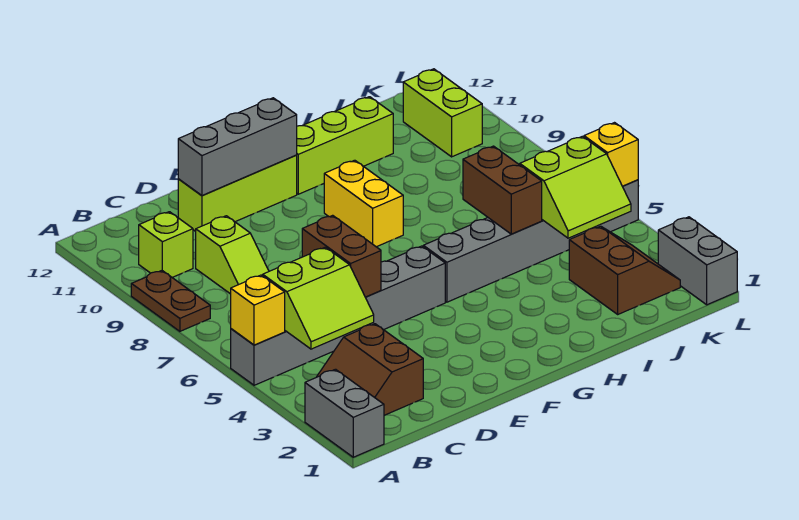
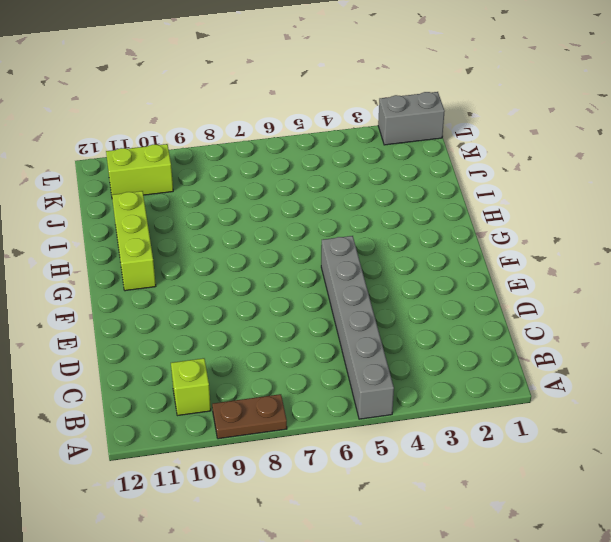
none -> grey brick A1:A2 level 1
none -> brown slope B2:C3 level 1 top C
none -> lime slope C8:C9 level 1 top 9

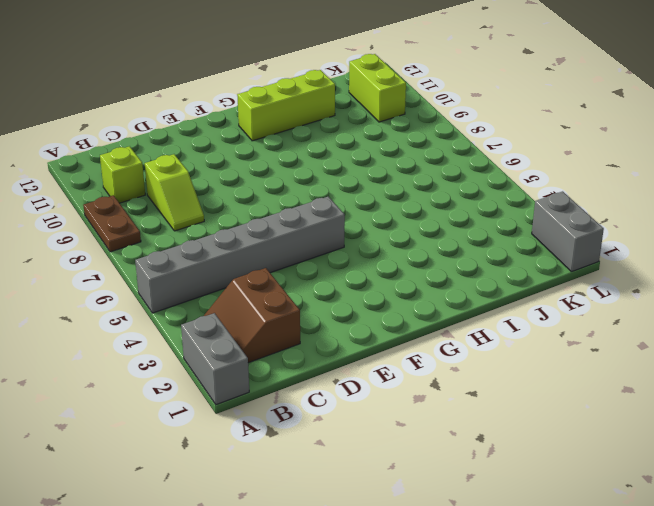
none -> lime brick D11:F11 level 1
none -> grey brick G5:L5 level 1
none -> yellow brick G8:G9 level 1

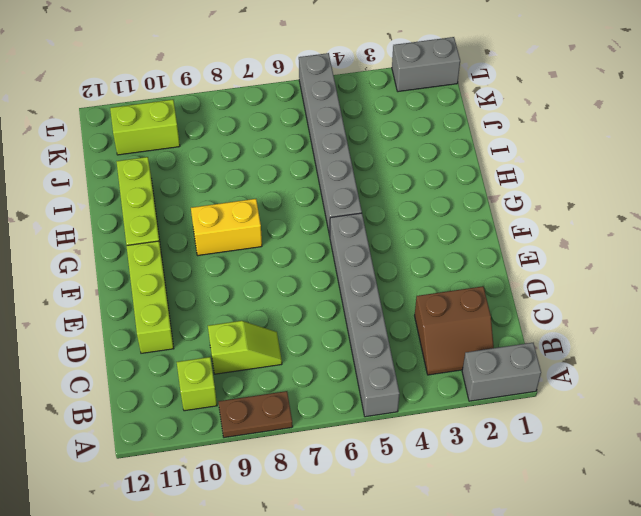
none -> brown slope J2:K3 level 1 top J
none -> yellow brick A5 level 2
none -> lime slope B4:C5 level 2 top 5

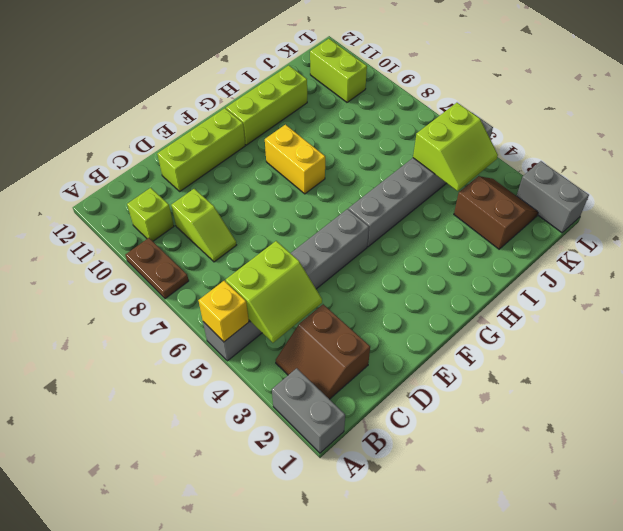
none -> brown brick D5:D6 level 2
none -> grey brick D11:F11 level 2
none -> brown brick I5:I6 level 2

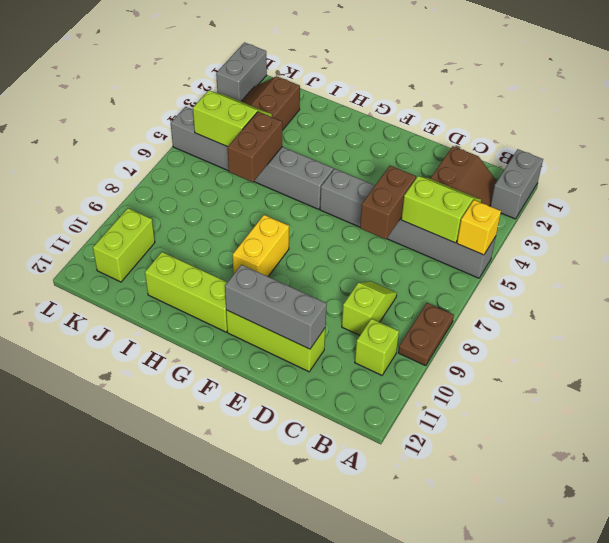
none -> yellow brick L5 level 2

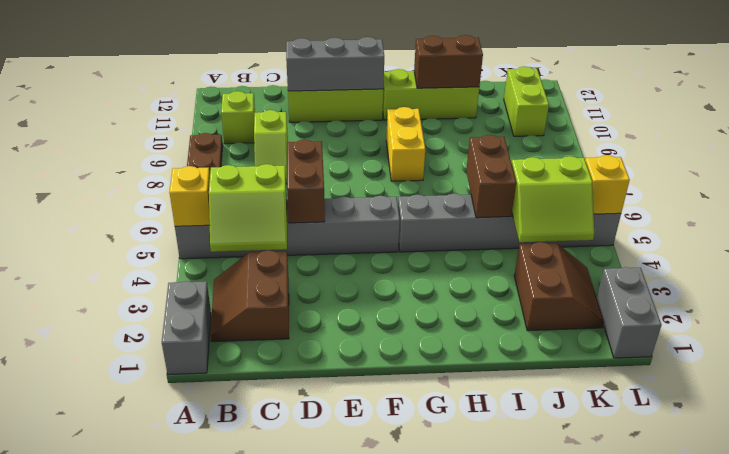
brown brick H11:I11 level 2 -> none

